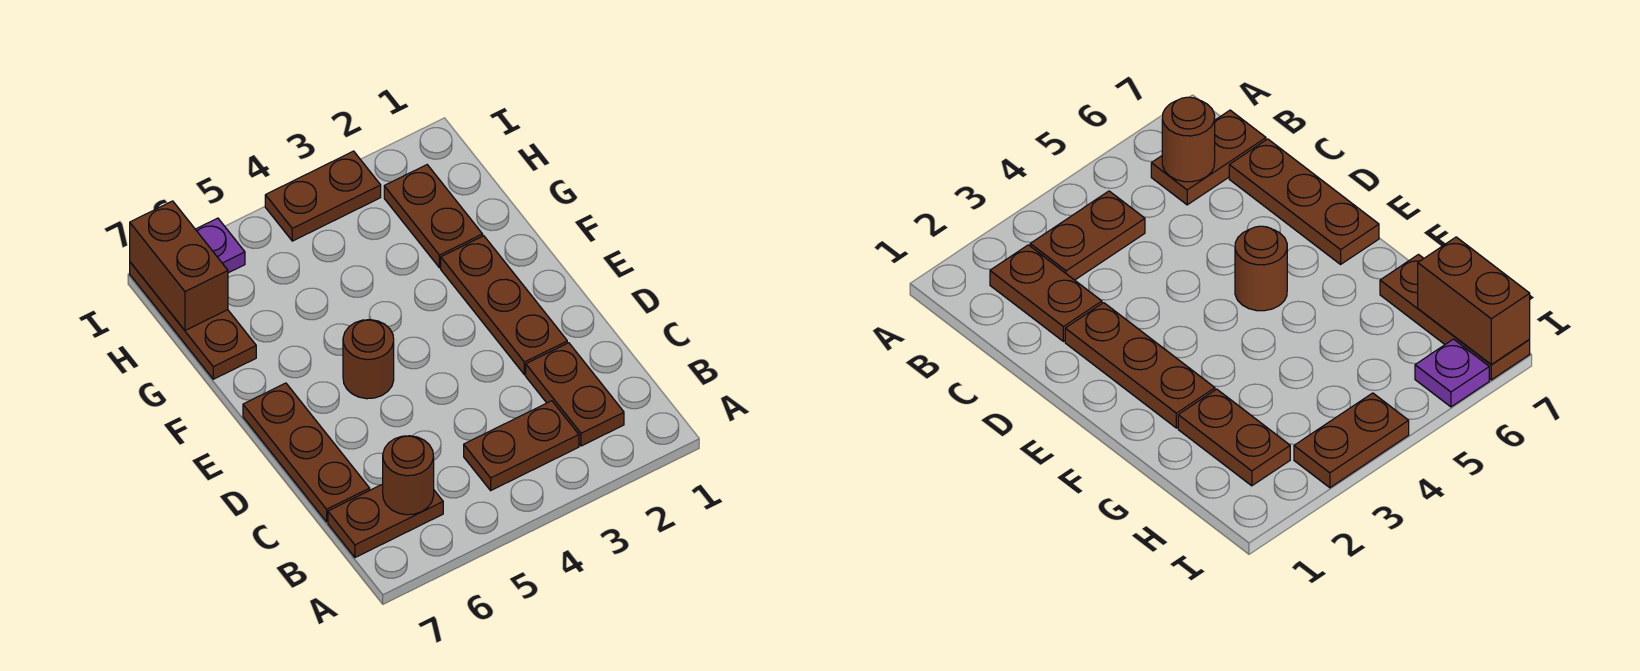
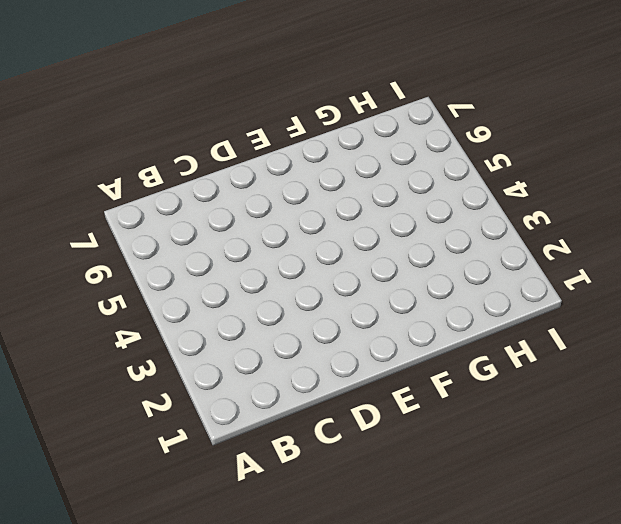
none -> brown plate B2:C2 level 1
none -> brown plate B3:B4 level 1
none -> brown plate B6:B7 level 1

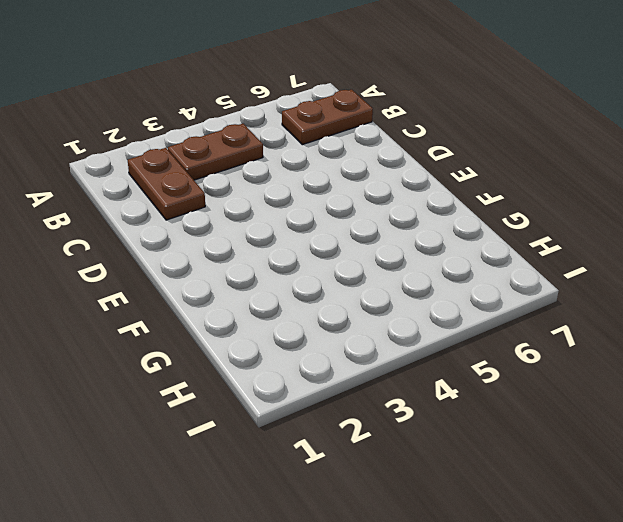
none -> brown plate C7:E7 level 1
none -> brown plate D2:F2 level 1
none -> brown round brick E5 level 1

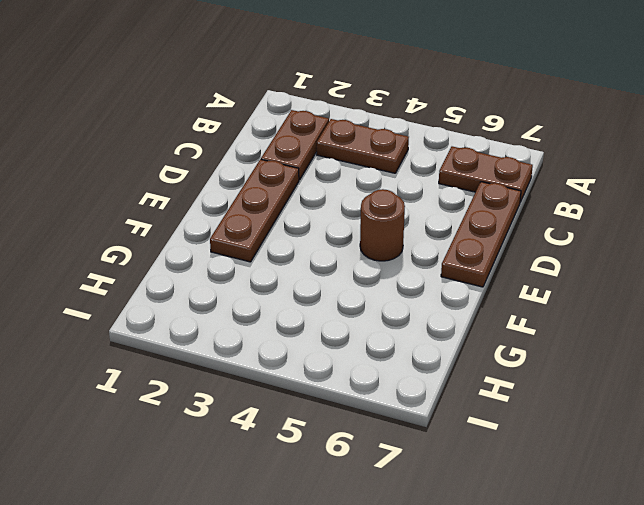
none -> brown plate G2:H2 level 1
none -> brown plate G7:I7 level 1
none -> brown plate I3:I4 level 1

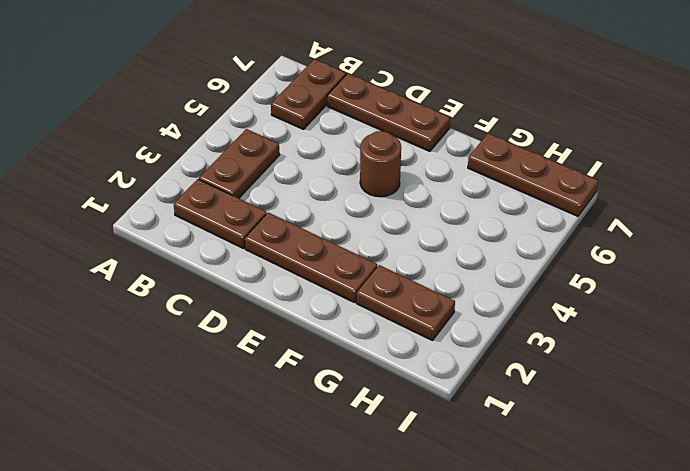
none -> brown plate I3:I4 level 1
none -> purple plate I6 level 1
none -> brown round brick B6 level 2

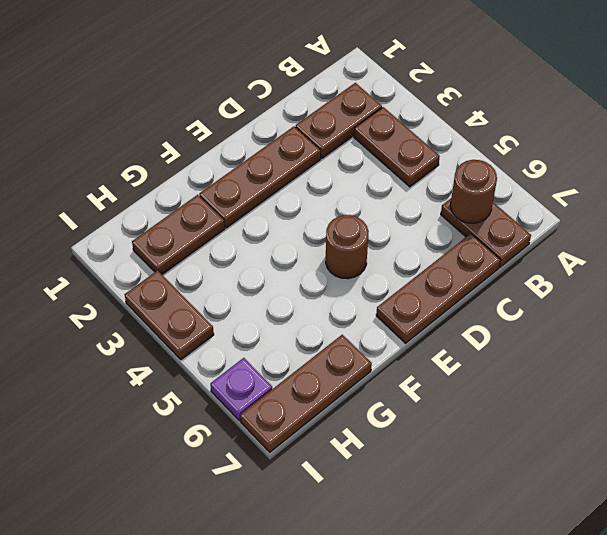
none -> brown brick H7:I7 level 2

